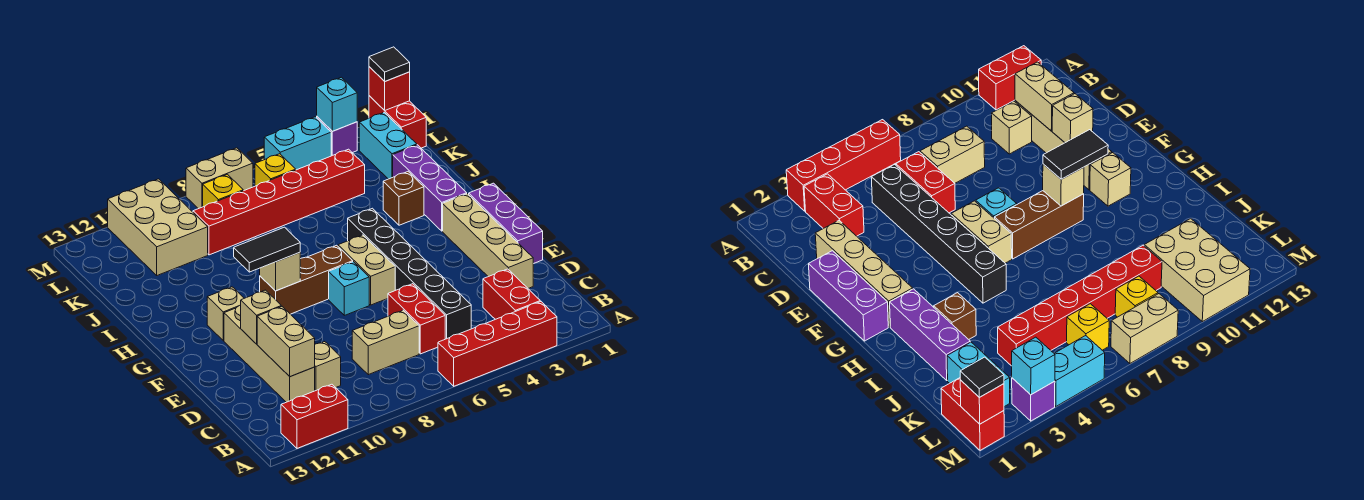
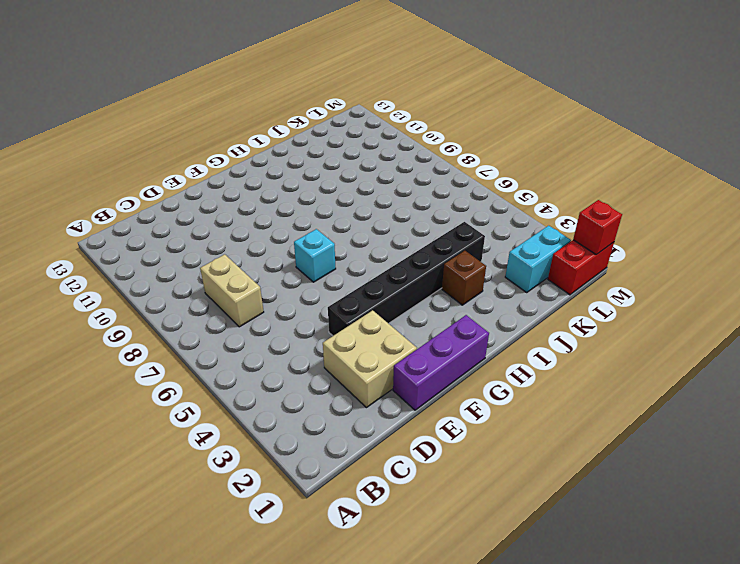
tan brick D2:E3 level 1 -> tan brick D2:G2 level 1
black brick E4:J4 level 1 -> black brick C5:H5 level 1
none -> red brick A3:A6 level 1
none -> red brick A11:A12 level 1
none -> red brick B3:C3 level 1
none -> red brick C6:D6 level 1

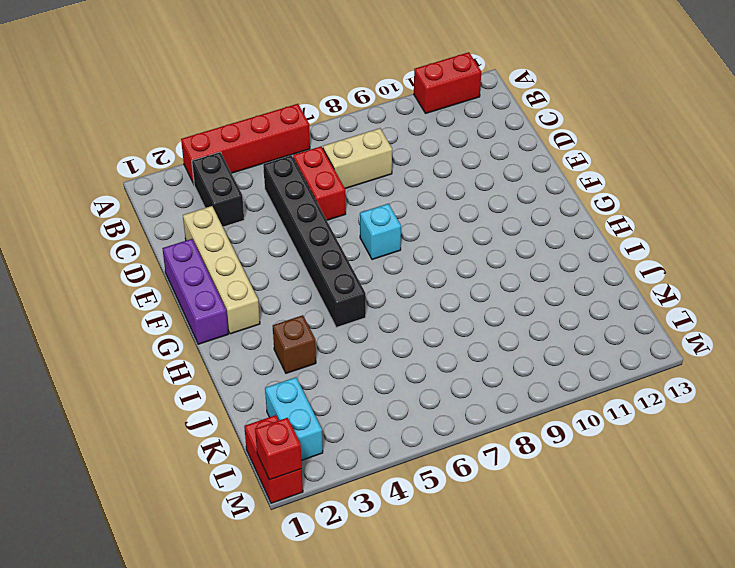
black brick B3:C3 level 1 -> red brick B3:C3 level 1
none -> tan brick C10 level 1
none -> tan brick C11:F11 level 1
none -> tan brick F6:G6 level 1
none -> brown brick G7:G9 level 1

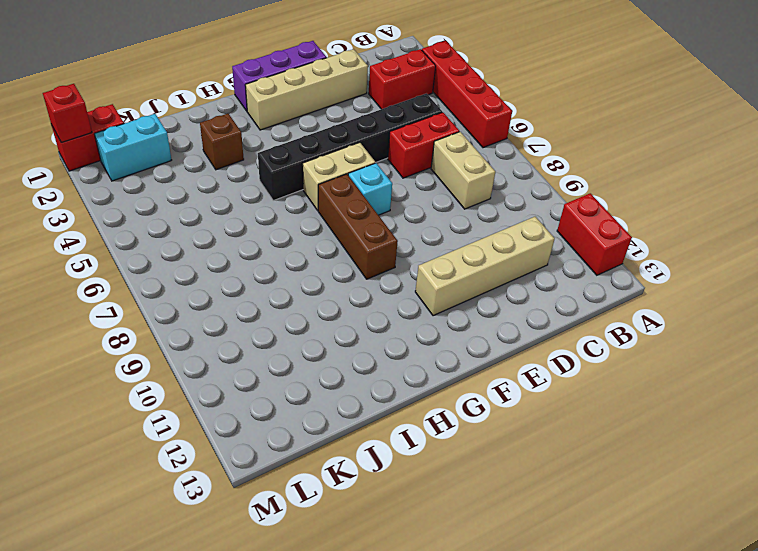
none -> tan brick C10 level 1
none -> tan brick G11 level 1
none -> purple brick H2:J2 level 1
none -> red brick K4:K9 level 1

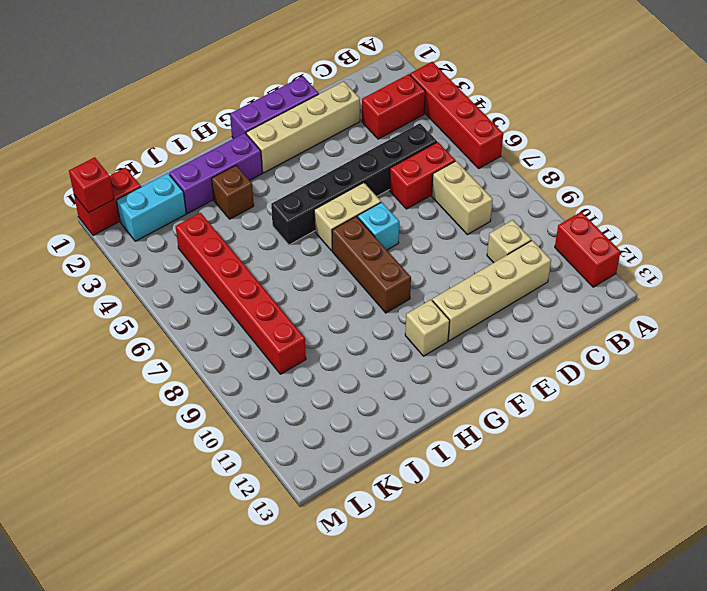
none -> tan brick K10:M11 level 1
none -> yellow brick L6 level 1
none -> yellow brick L8 level 1
none -> purple brick M3 level 1

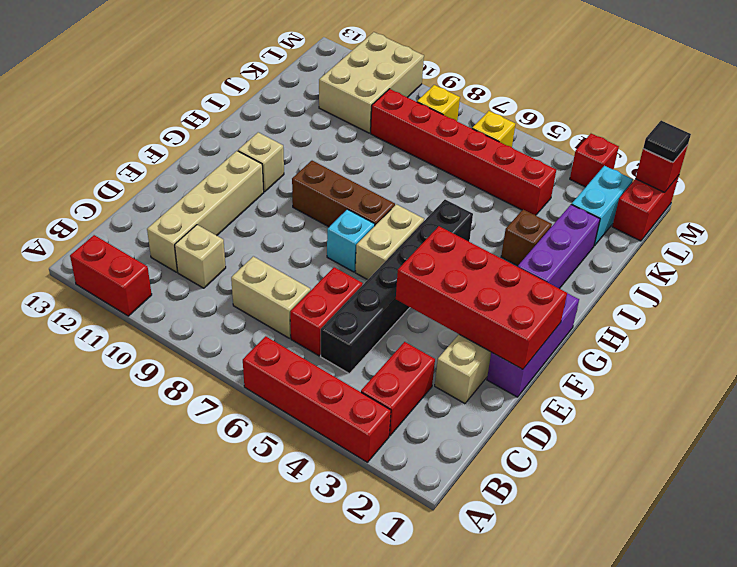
red brick E1:F4 level 2 -> none
red brick M3 level 1 -> purple brick M3 level 1
none -> cyan brick M4:M5 level 1
none -> tan brick M7:M8 level 1
none -> tan brick C11:D11 level 2
none -> tan brick E11 level 2

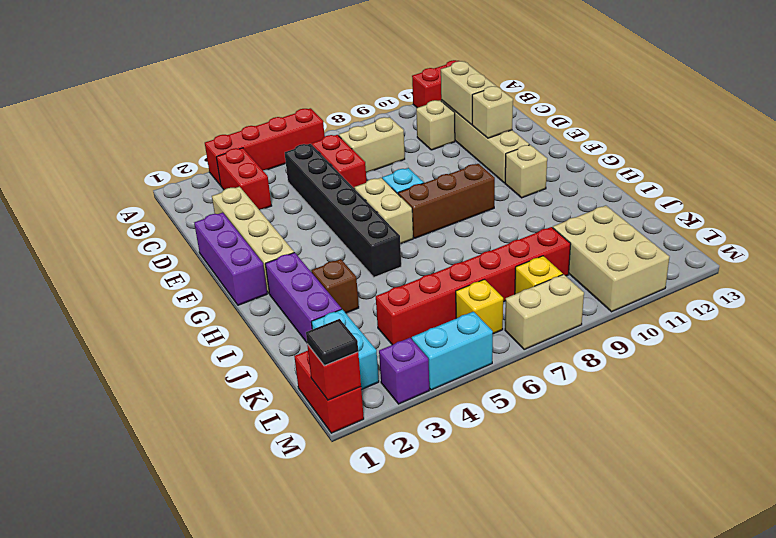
none -> tan brick G9 level 2
none -> cyan brick M3 level 2
none -> black tile G9:G10 level 3

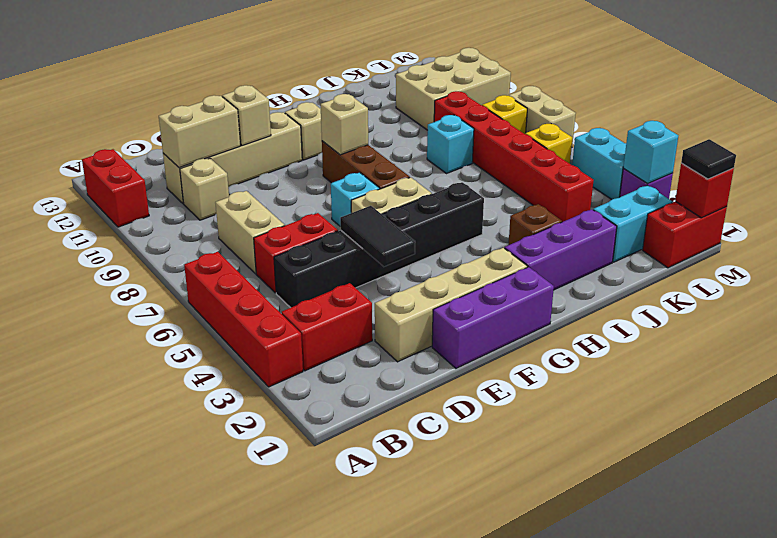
black tile E4:E5 level 2 -> black tile G9:G10 level 3
cyan brick J8 level 1 -> none

